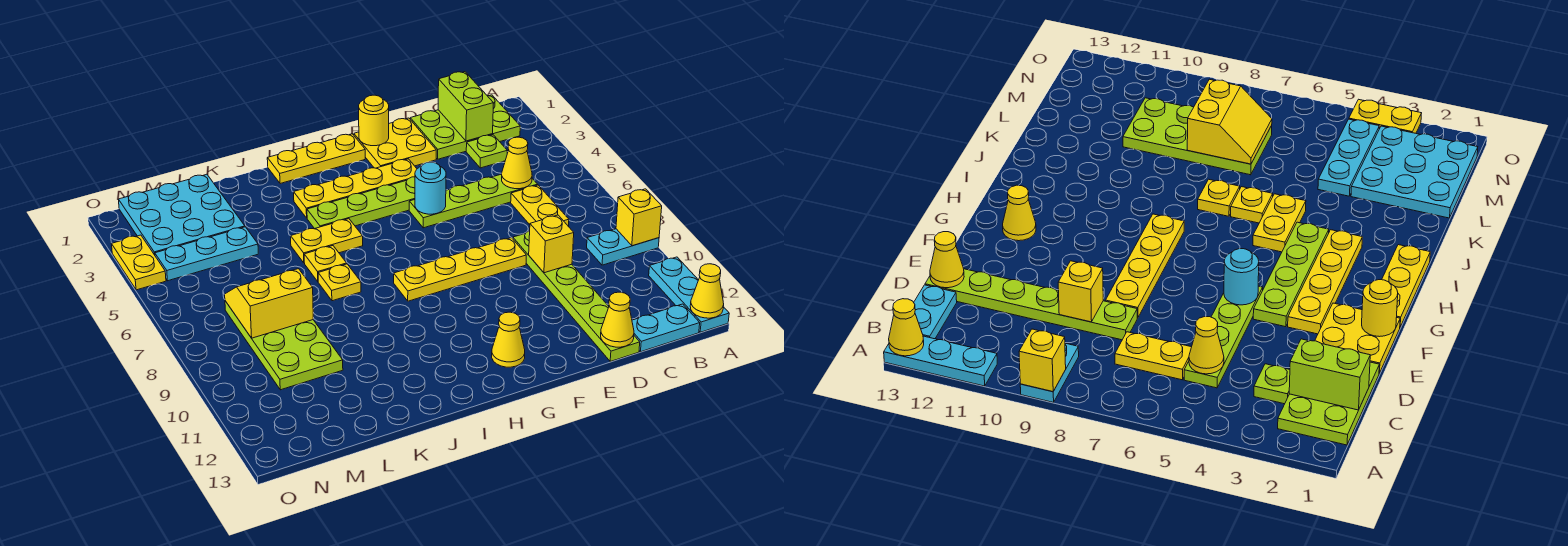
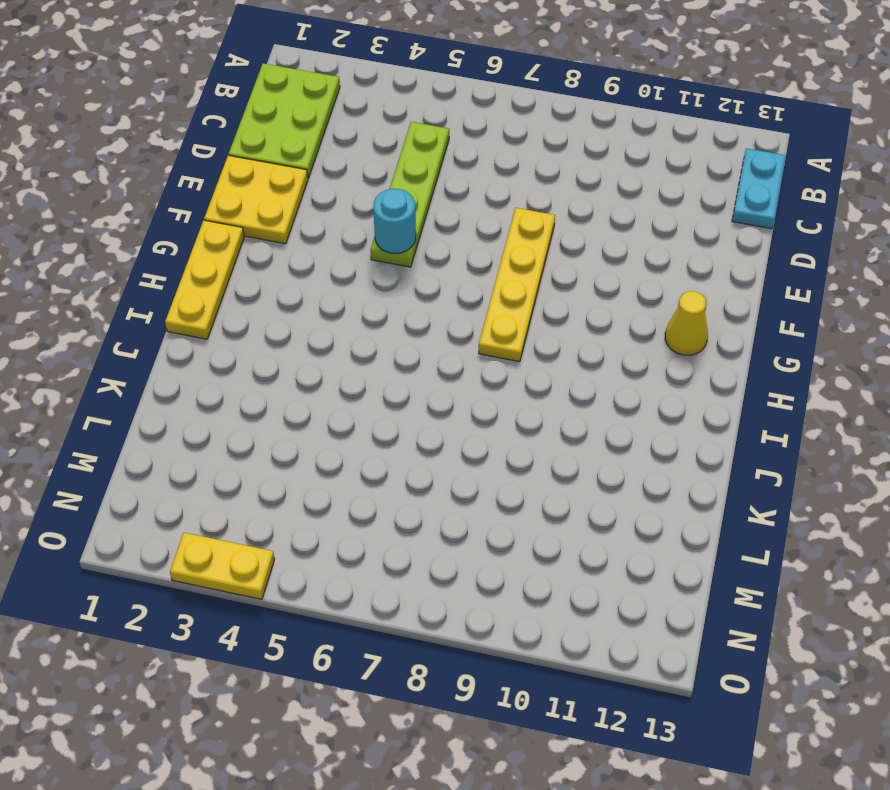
none -> cyan plate A9:B9 level 1
none -> cyan plate A11:A13 level 1
none -> lime plate C3 level 1
none -> yellow plate C6:C7 level 1

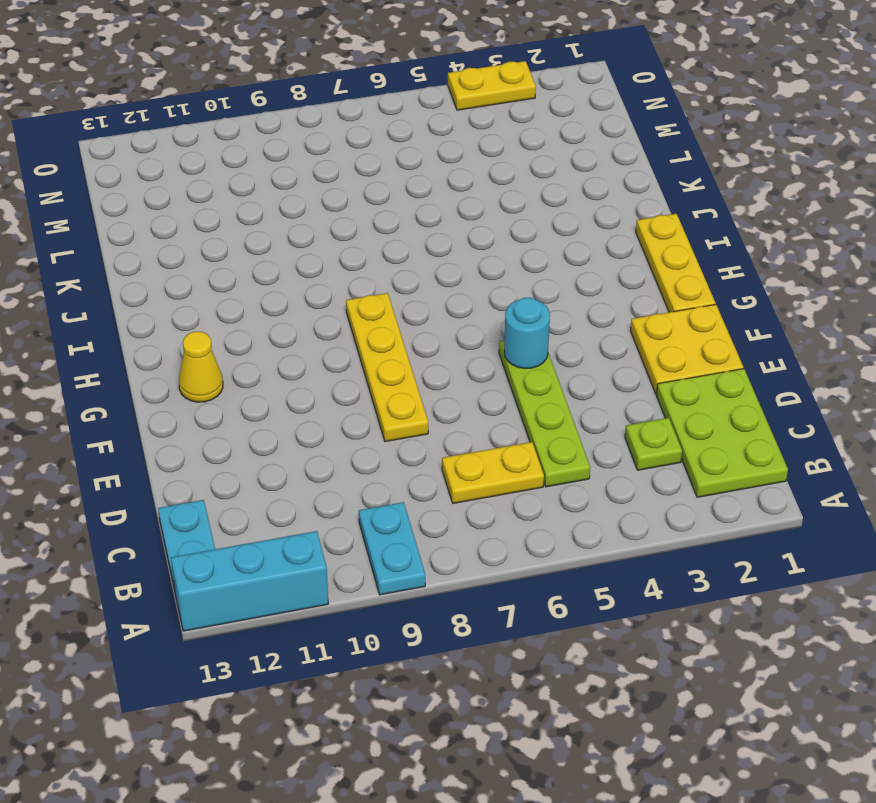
cyan brick A11:A13 level 1 -> cyan plate A11:A13 level 1
none -> lime plate D8:D13 level 1
none -> yellow plate F3:I3 level 1
none -> lime plate F4:I4 level 1
none -> yellow plate I5:J5 level 1

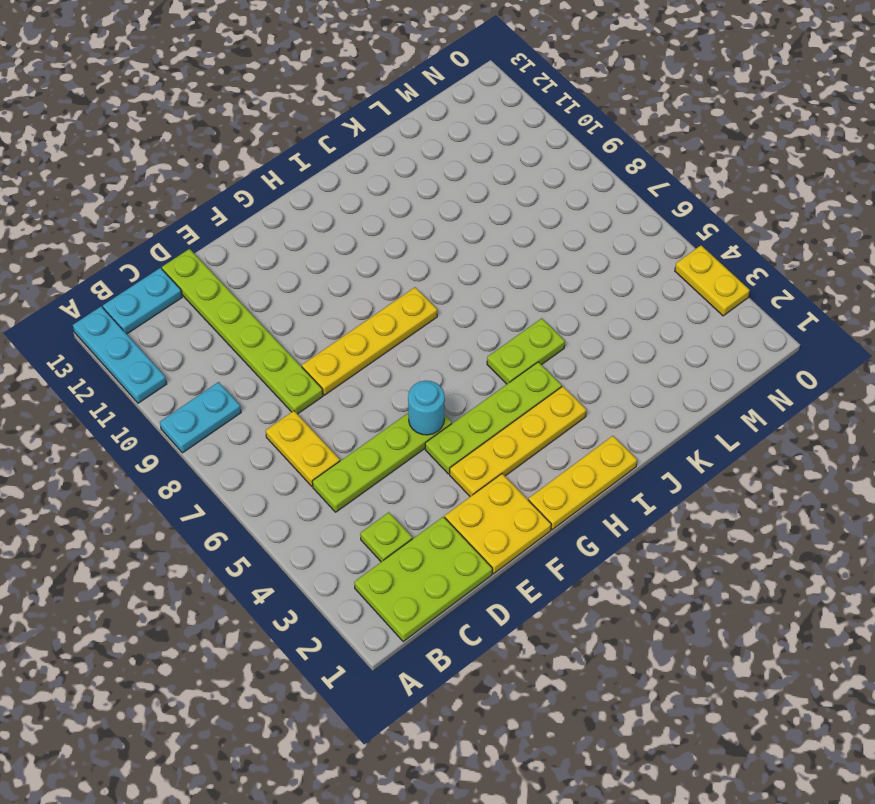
lime plate I5:J5 level 1 -> yellow plate I5:J5 level 1
none -> yellow cone G12 level 1
none -> yellow plate J6 level 1
none -> yellow plate J7 level 1
none -> cyan plate L1:N3 level 1

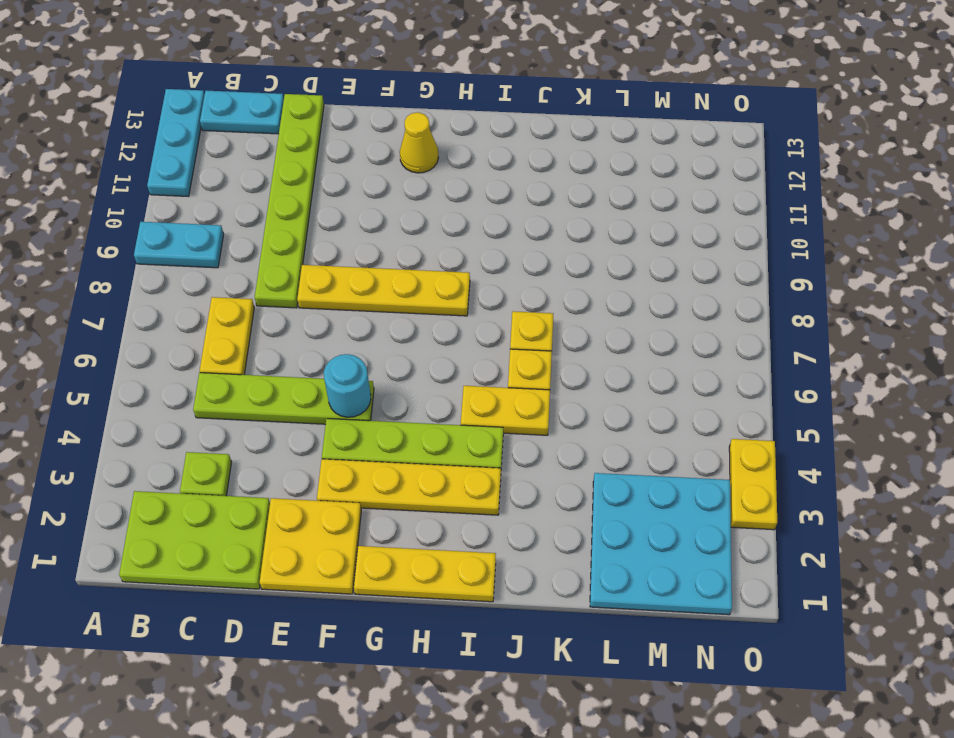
none -> cyan plate L4:N4 level 1
none -> lime plate L7:M10 level 1
none -> yellow brick A9 level 2
none -> yellow cone A13 level 2

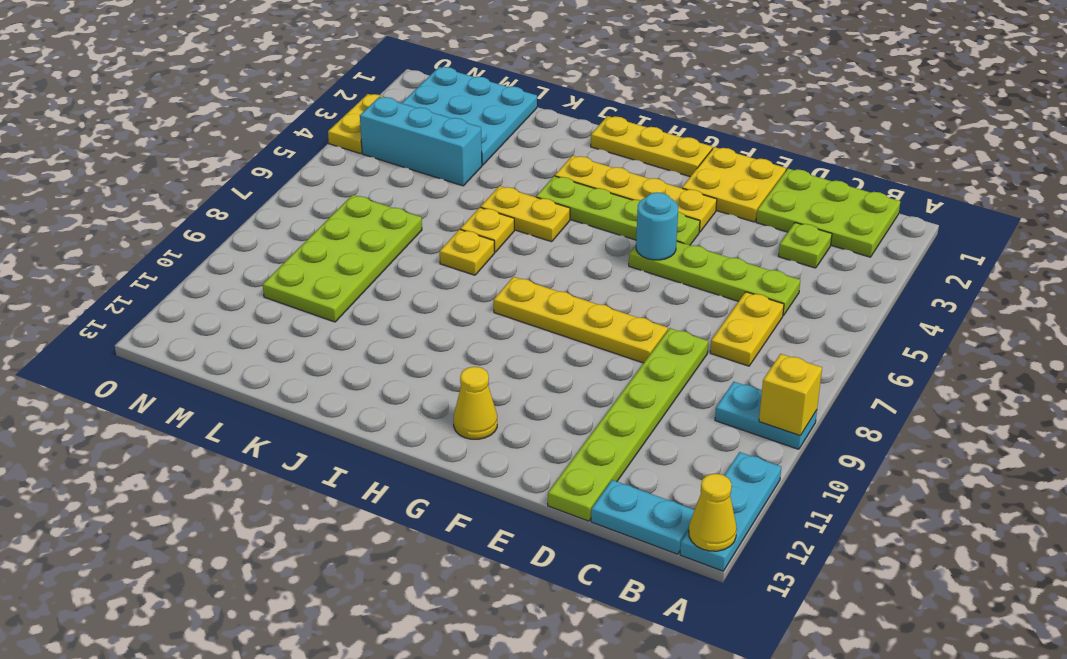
cyan brick L4:N4 level 1 -> cyan plate L4:N4 level 1
none -> lime brick C1:C2 level 2
none -> yellow cone C5 level 2
none -> yellow brick D9 level 2
none -> yellow cone D13 level 2

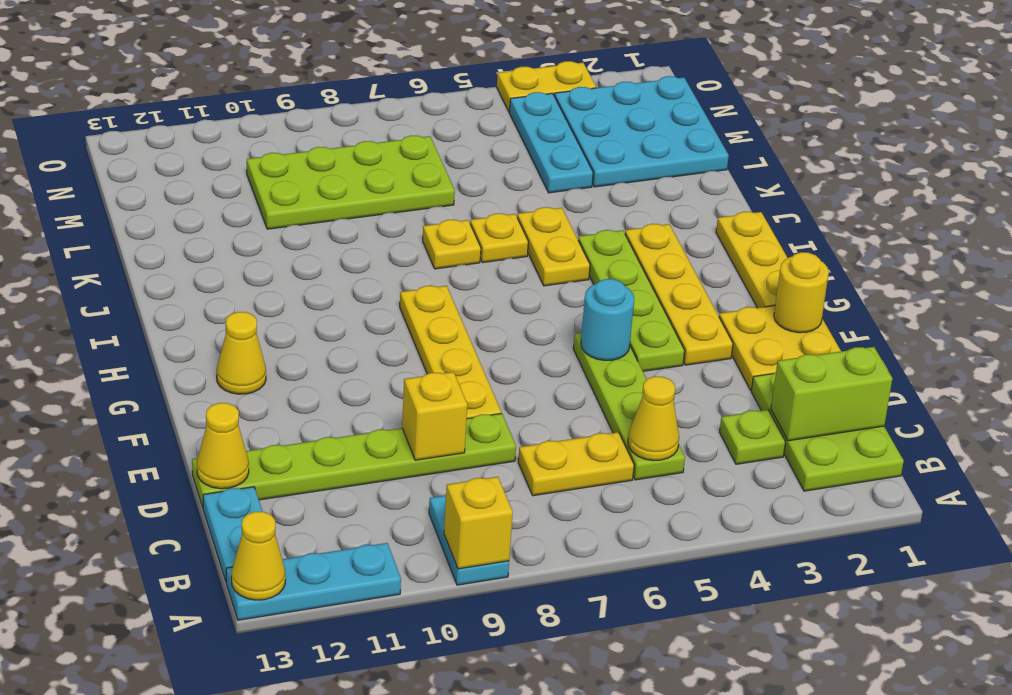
none -> yellow slope L7:M8 level 2 top 8

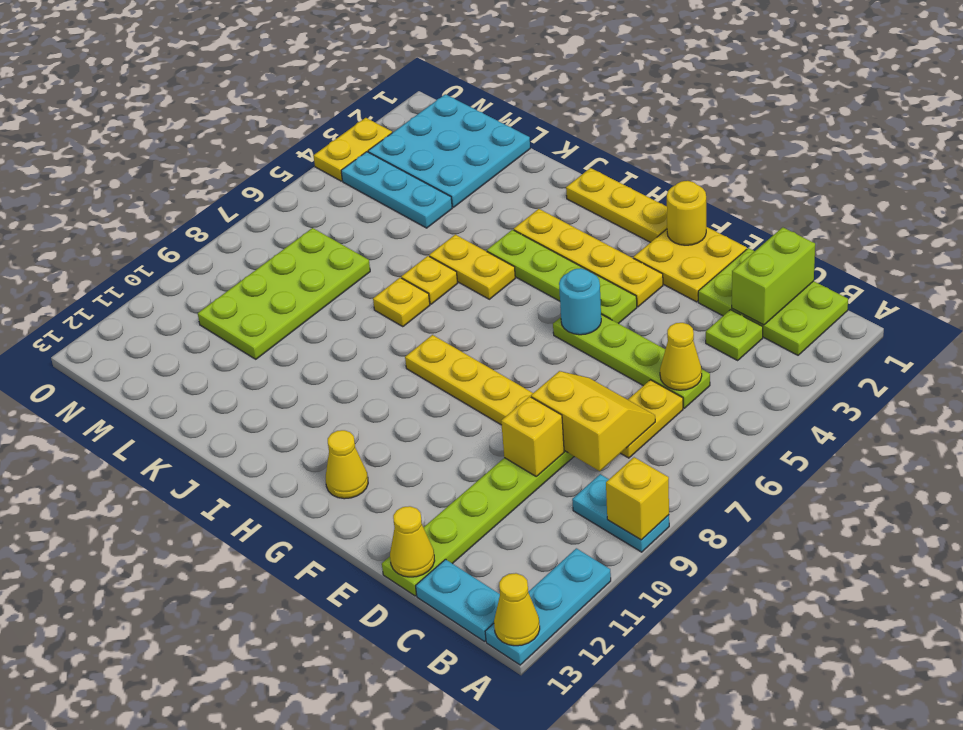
yellow slope C7:D8 level 2 top 8 -> yellow slope L7:M8 level 2 top 8

